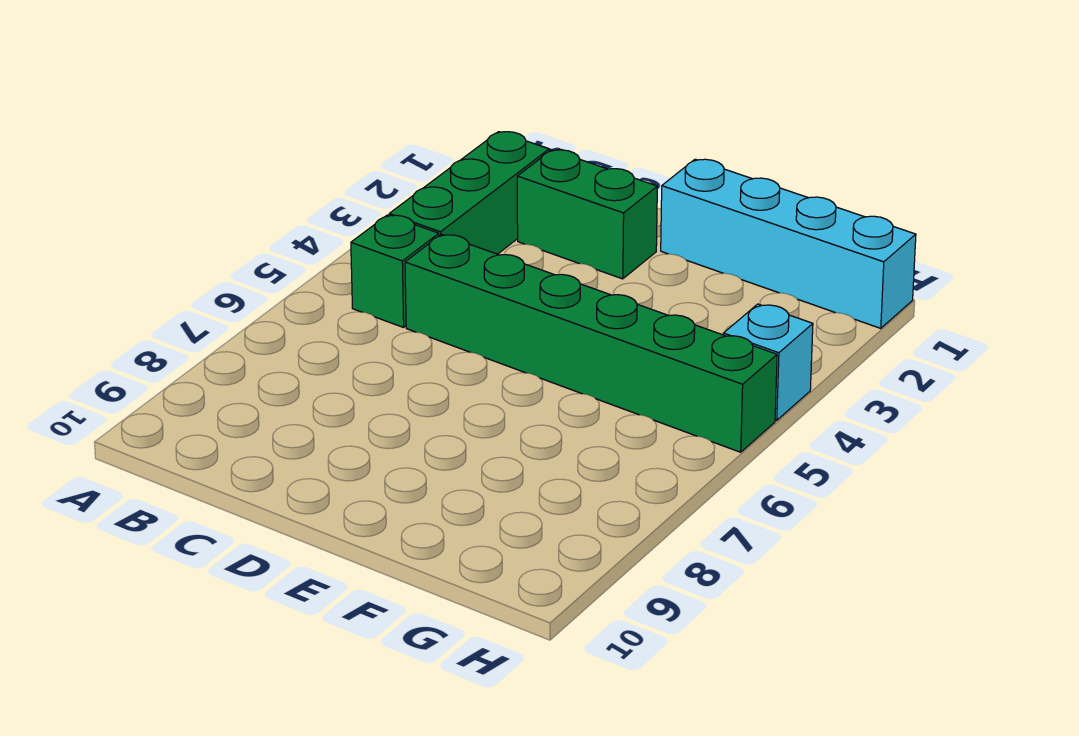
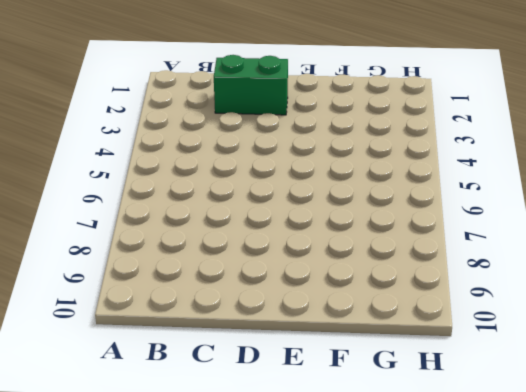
none -> green brick B2:B4 level 1
none -> green brick B5 level 1

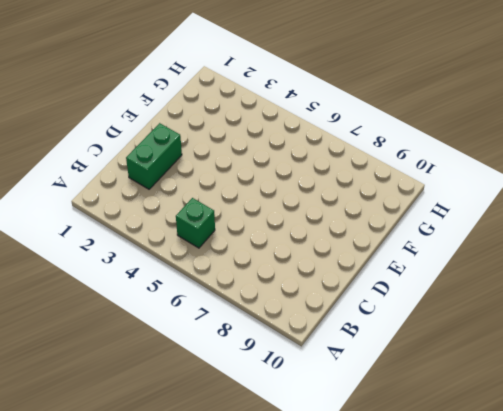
none -> green brick B2:B4 level 1
none -> green brick C5:H5 level 1

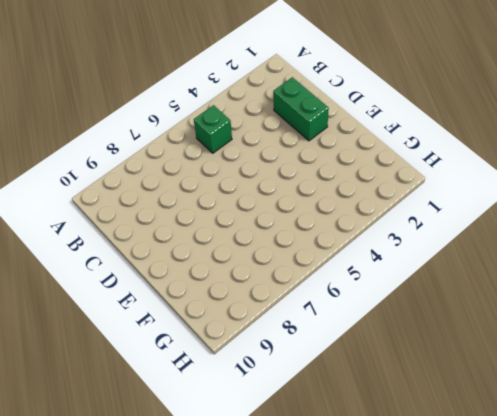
none -> green brick B2:B4 level 1
none -> green brick C5:H5 level 1

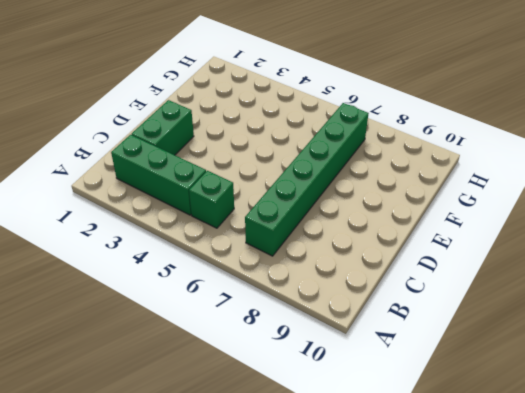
green brick B7:G7 level 1 -> green brick C5:H5 level 1
none -> cyan brick E1:H1 level 1
none -> cyan brick H4 level 1

